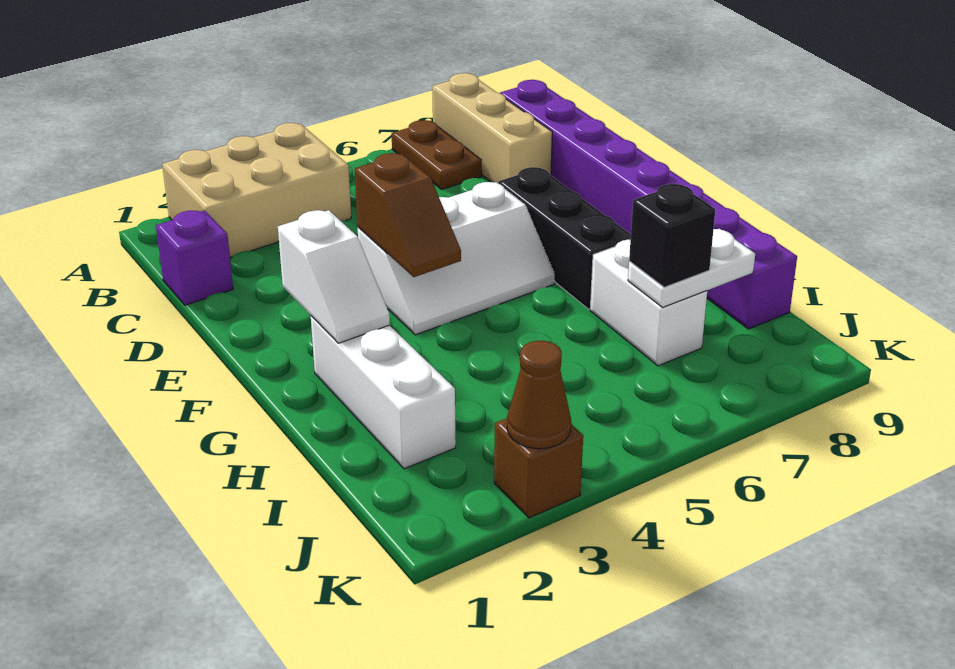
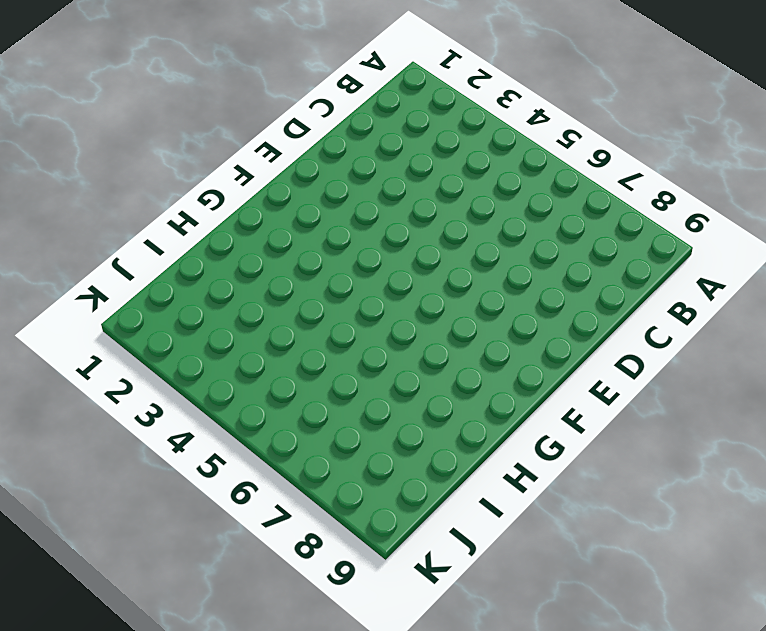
none -> tan brick A2:B4 level 1
none -> brown plate A7:B7 level 1
none -> tan brick A8:C8 level 1

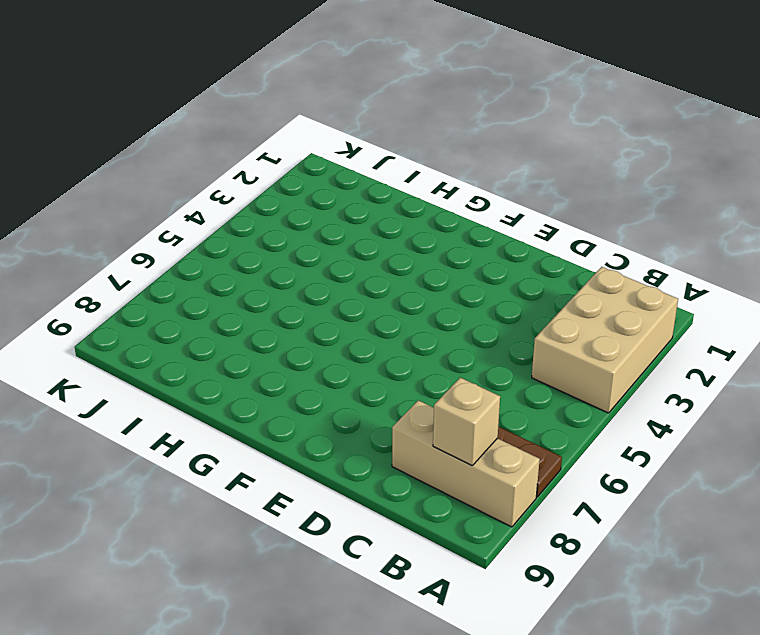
tan brick B8 level 2 -> none
none -> purple brick B9:I9 level 1
none -> purple brick C1 level 1
none -> white slope E4:F6 level 1 top E

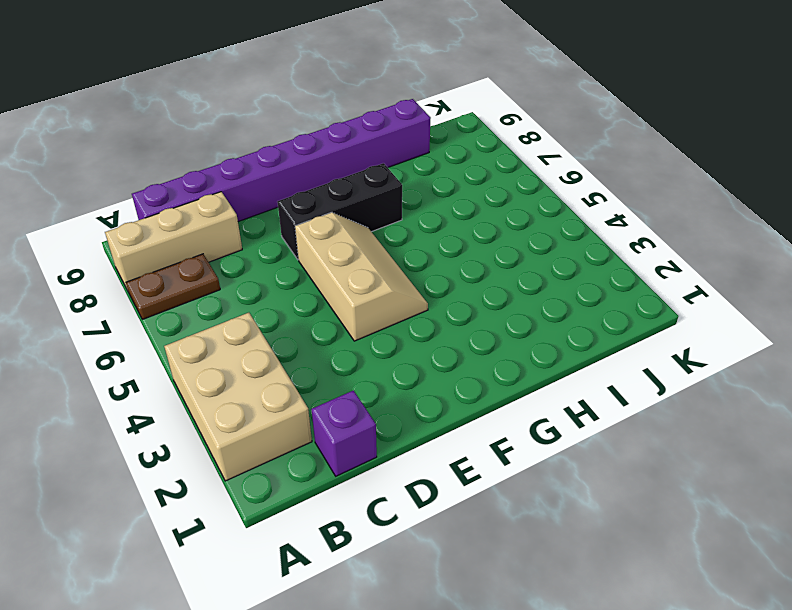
tan slope E4:F6 level 1 top E -> white slope E4:F6 level 1 top E
none -> white brick G2:I2 level 1
none -> white brick H7:I7 level 1
none -> brown brick K3 level 1

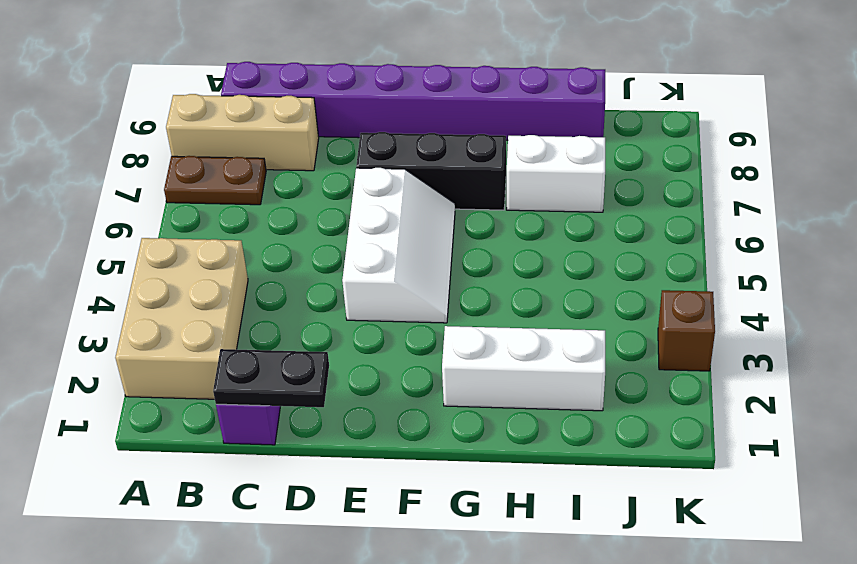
black plate C1:D1 level 2 -> none
none -> brown slope E4:F4 level 2 top E
none -> white slope F2:G2 level 2 top F
none -> white plate I7:I8 level 2

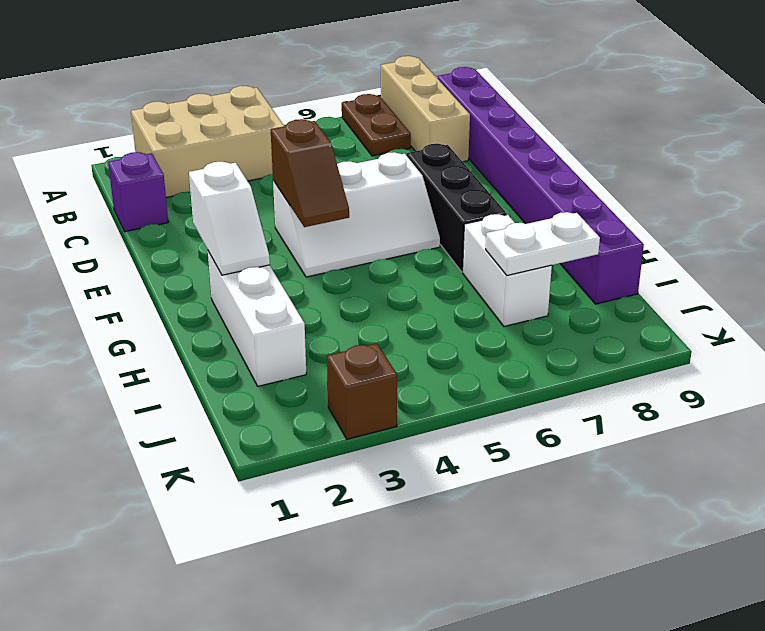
none -> brown cone K3 level 2
none -> black brick I7 level 3

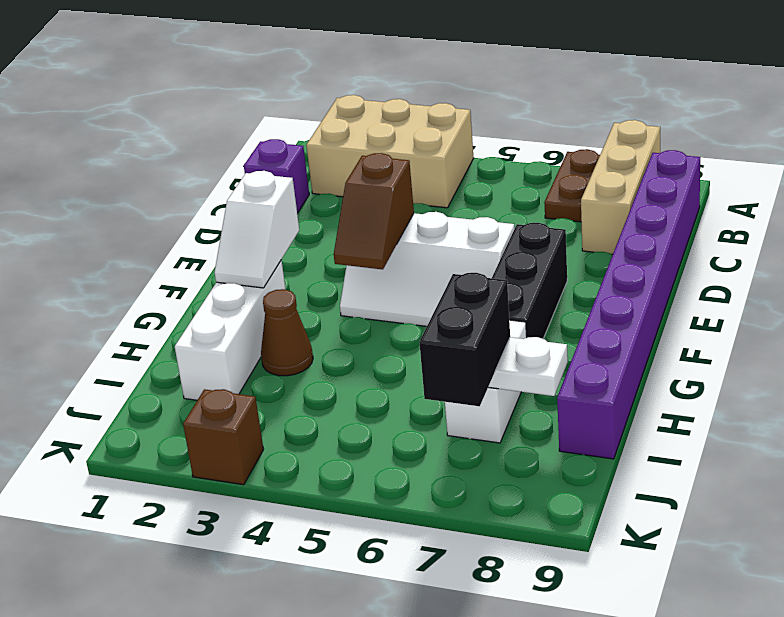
brown cone H3 level 1 -> brown cone K3 level 2
black brick I7:J7 level 3 -> black brick I7 level 3

